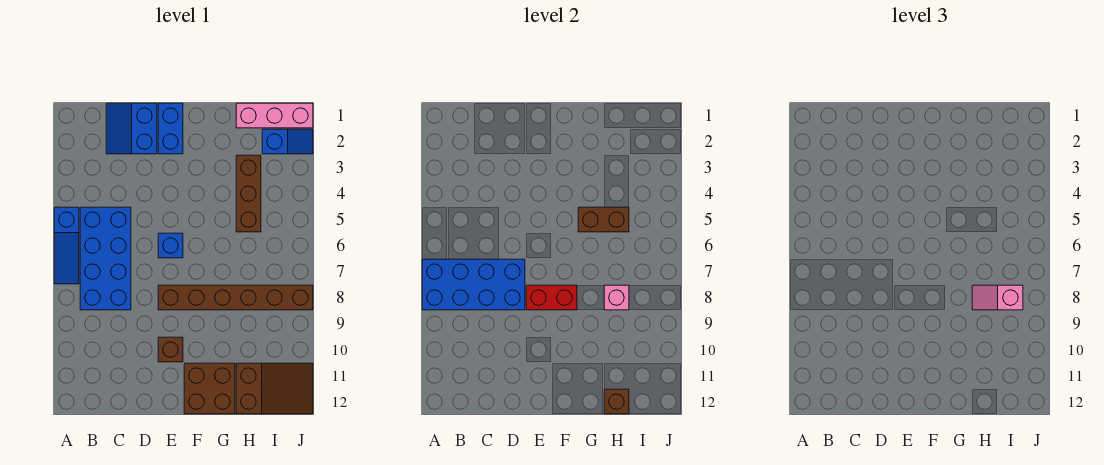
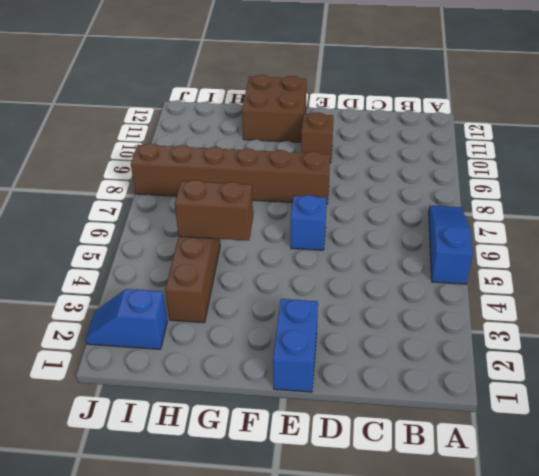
none -> blue brick B5:C8 level 1
none -> blue slope C1:D2 level 1 top D
none -> pink brick H1:J1 level 1

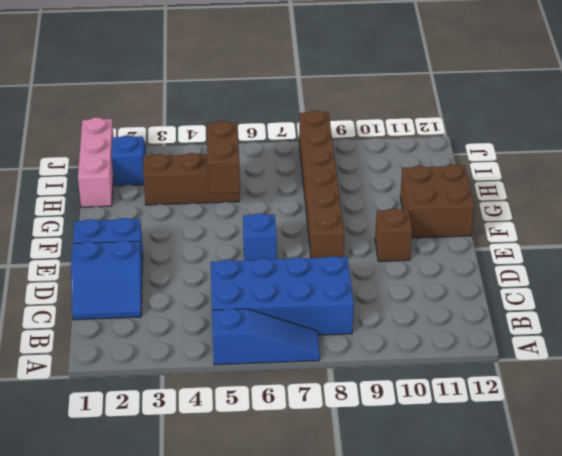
none -> brown slope H11:J12 level 1 top H
none -> blue brick A7:D8 level 2
none -> red brick E8:F8 level 2

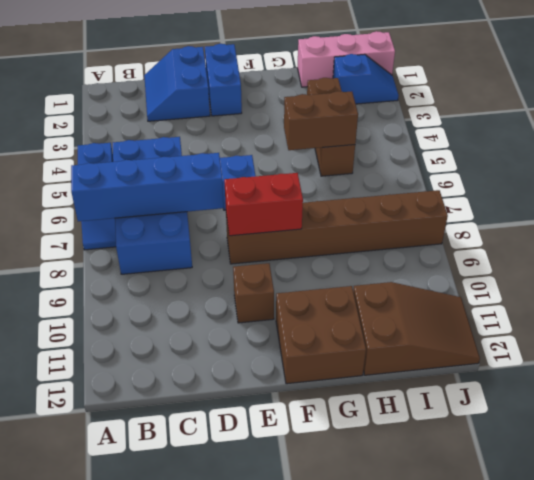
blue brick A7:D7 level 2 -> blue brick A7:D8 level 2
none -> pink brick H8 level 2
none -> brown brick H12 level 2
none -> pink slope H8:I8 level 3 top I

